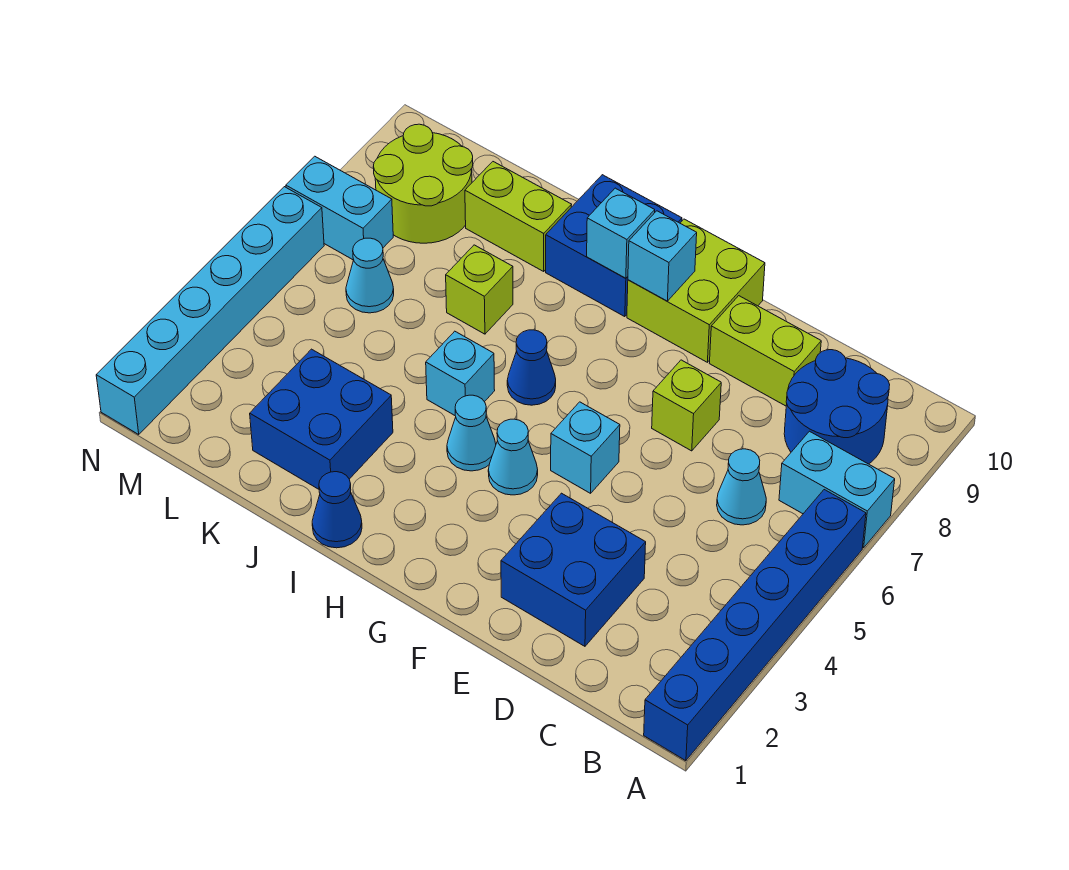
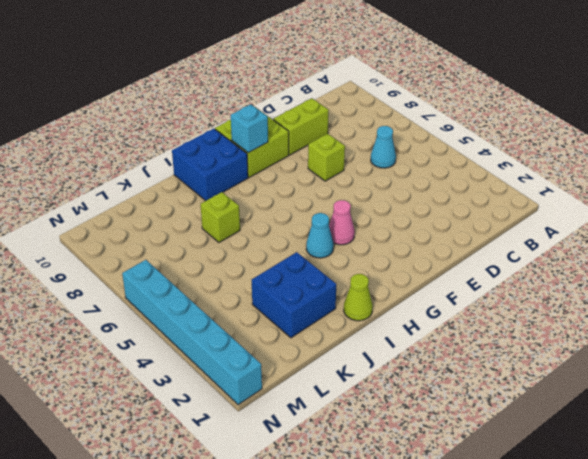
pink cone G4 level 1 -> cyan cone G4 level 1
lime cone I1 level 1 -> blue cone I1 level 1
none -> blue brick A1:A6 level 1
none -> cyan brick A7:B7 level 1
none -> blue round brick B8:C9 level 1

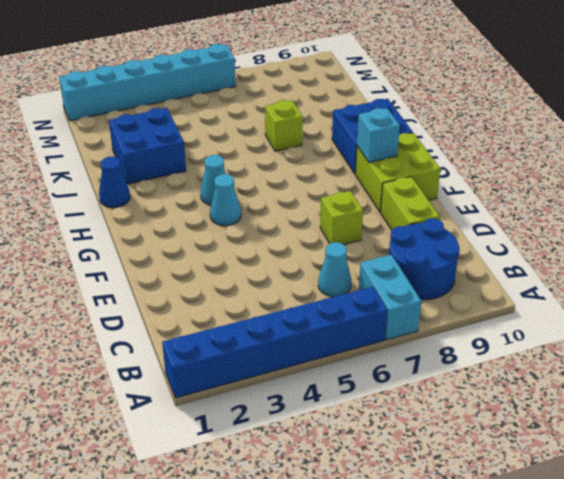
none -> blue brick D2:E3 level 1
none -> cyan brick F5 level 1
none -> blue cone H6 level 1

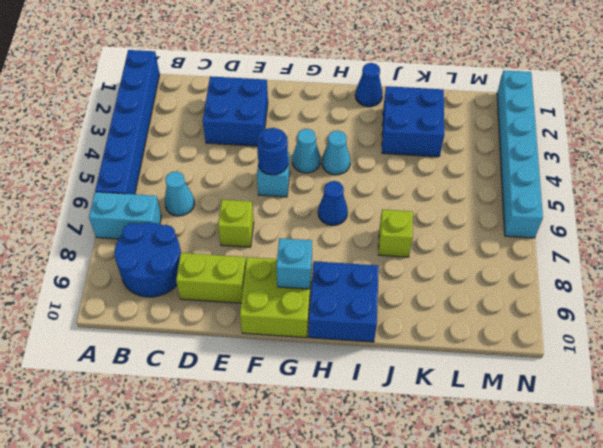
blue round brick F5 level 2 -> none
none -> cyan brick I5 level 1
none -> lime brick J9:K9 level 1
none -> cyan cone L6 level 1

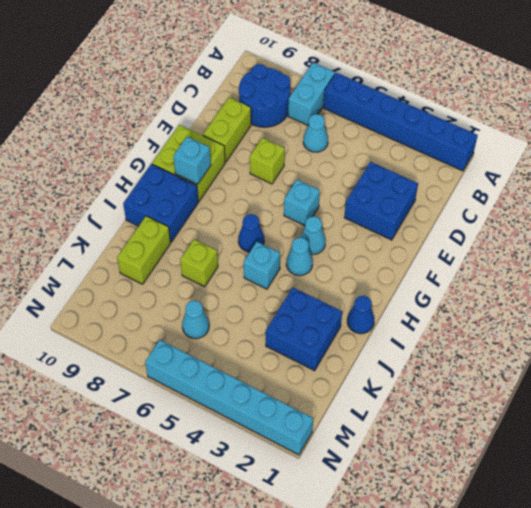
none -> lime round brick L8:M9 level 1
none -> cyan brick M7:N7 level 1
none -> cyan brick H9 level 2

